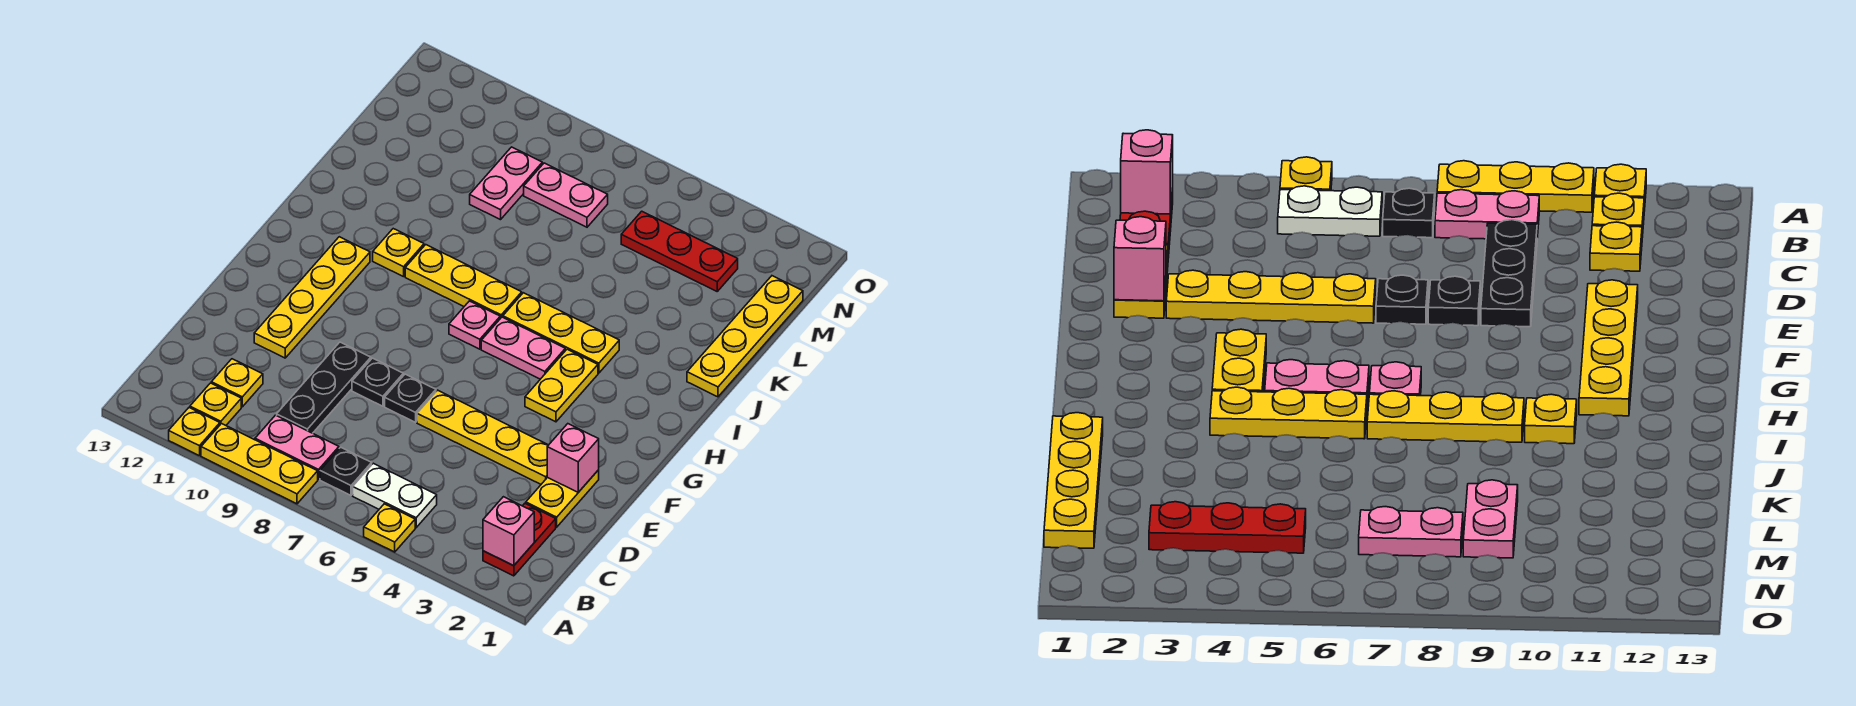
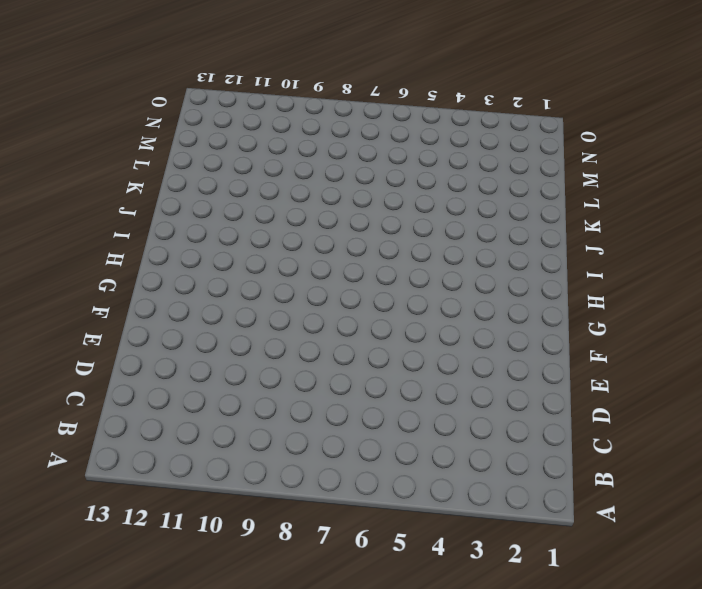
none -> yellow plate A5 level 1
none -> yellow plate A8:A10 level 1
none -> yellow plate A11 level 1

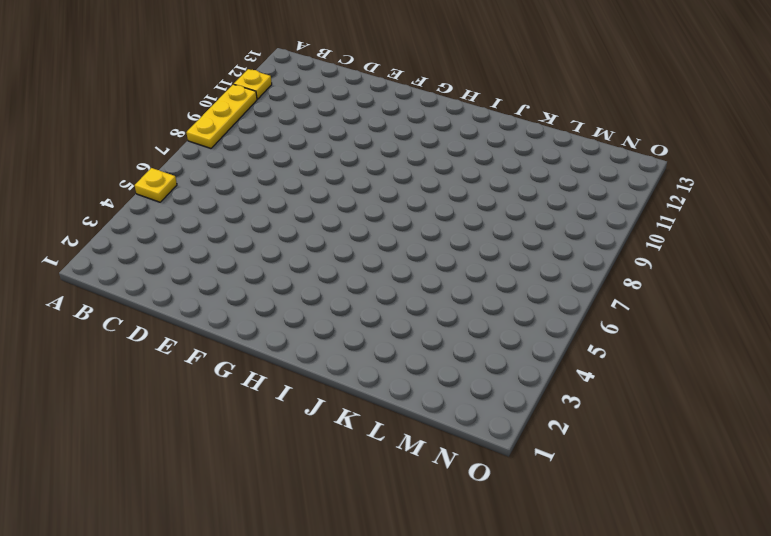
none -> red plate B2:C2 level 1
none -> white plate B5:B6 level 1
none -> black plate B7 level 1

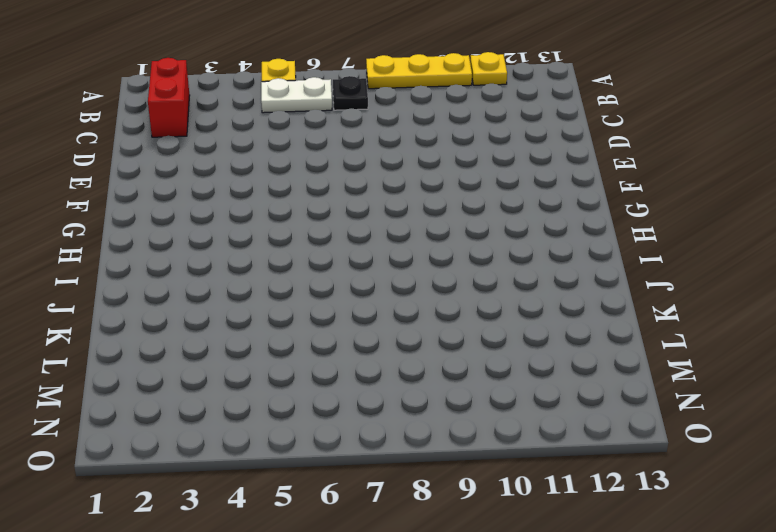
red brick B2:C2 level 1 -> red plate B2:C2 level 1
none -> pink plate B8:B9 level 1
none -> yellow plate B11 level 1
none -> black plate C9:E9 level 1

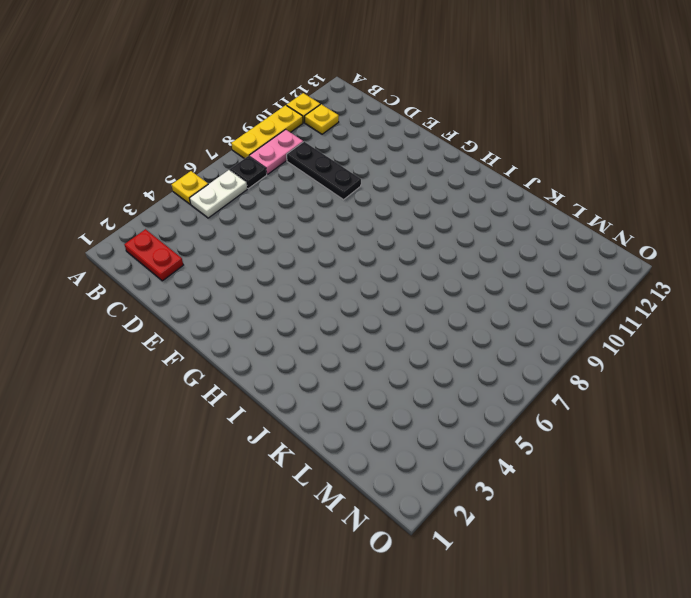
none -> yellow plate C11 level 1
none -> yellow plate D2:E2 level 1
none -> yellow plate E3:E6 level 1

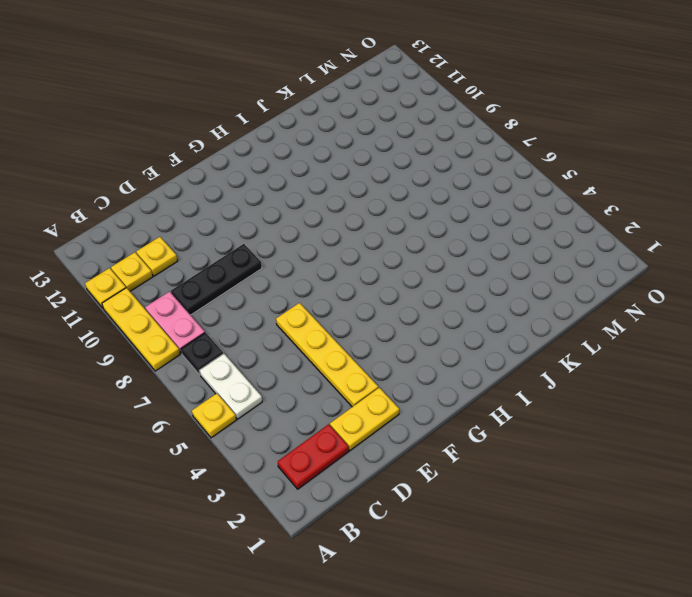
none -> black plate E7 level 1
none -> black plate E8 level 1
none -> yellow plate E11:H11 level 1

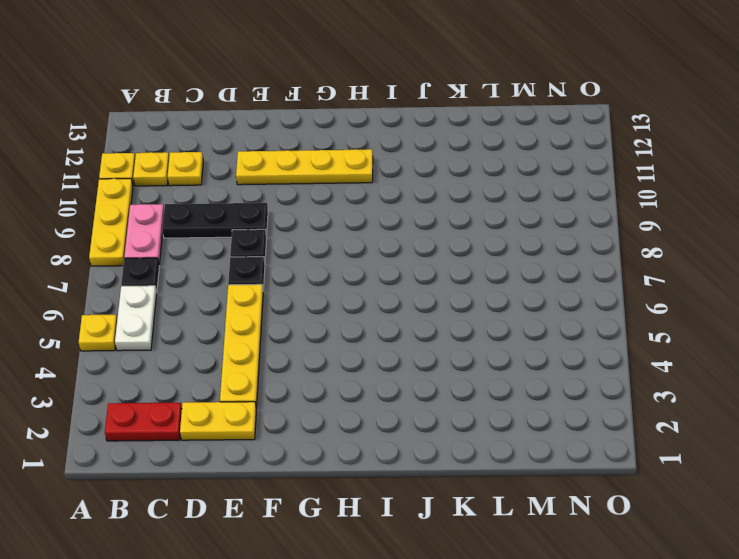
none -> yellow plate G4:H4 level 1
none -> pink plate H5:H6 level 1
none -> pink plate H7 level 1

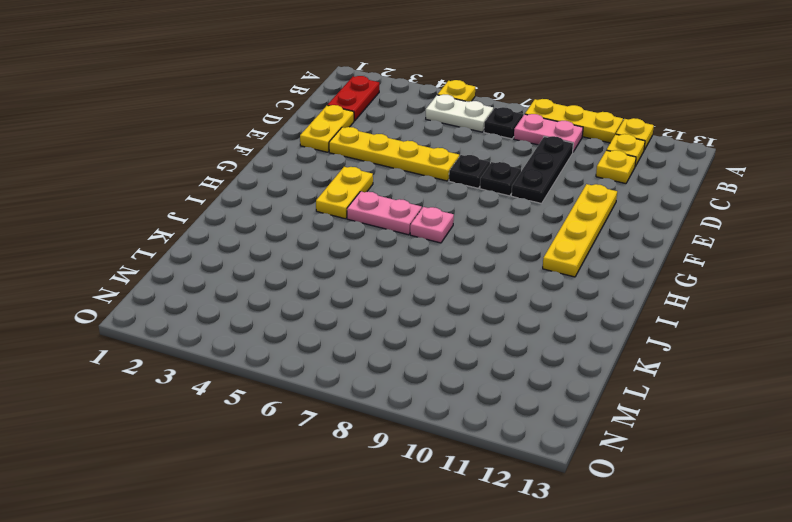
none -> yellow plate I4:I6 level 1
none -> yellow plate I7:I9 level 1
none -> yellow plate I10 level 1

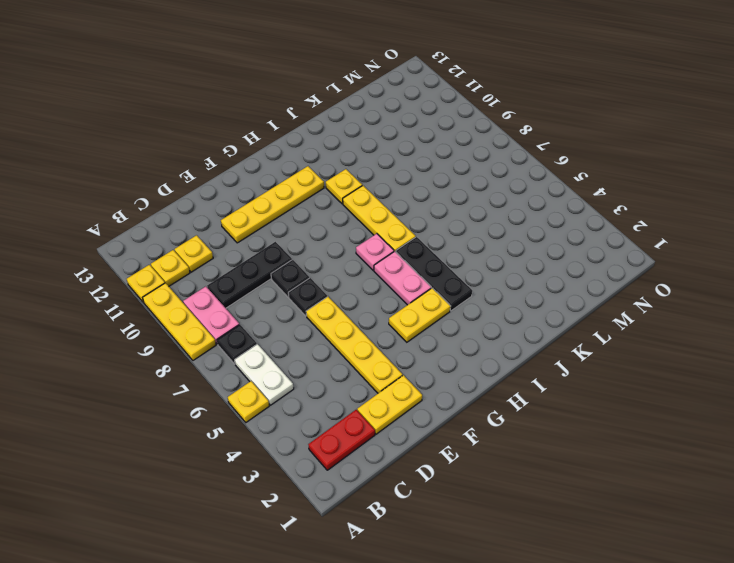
black plate I4:I6 level 1 -> yellow plate I4:I6 level 1
none -> yellow plate J1:M1 level 1
none -> pink plate L9:M9 level 1
none -> red plate M3:M5 level 1

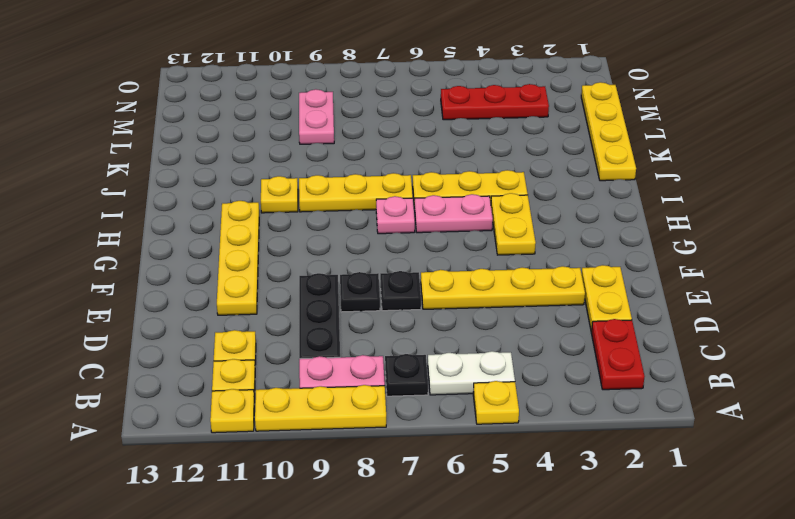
none -> pink plate M7:M8 level 1
none -> pink brick B2 level 2
none -> pink brick E2 level 2

